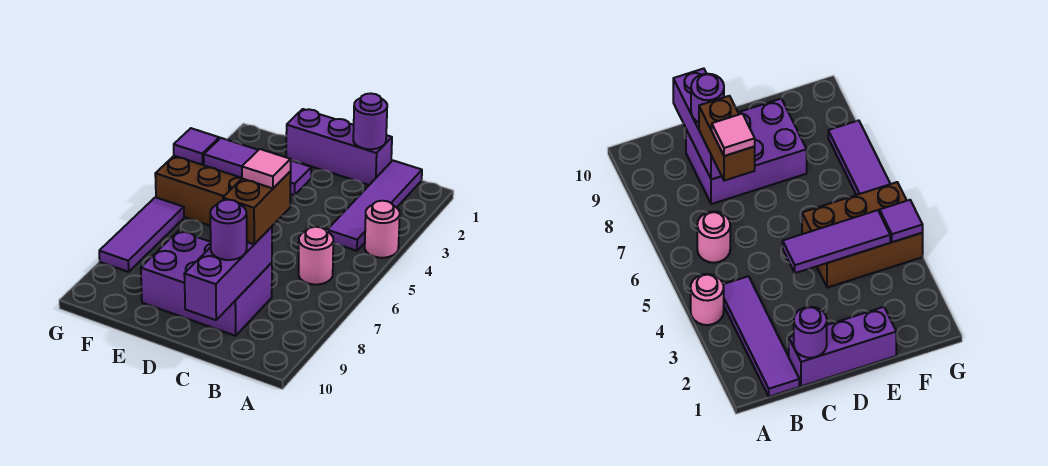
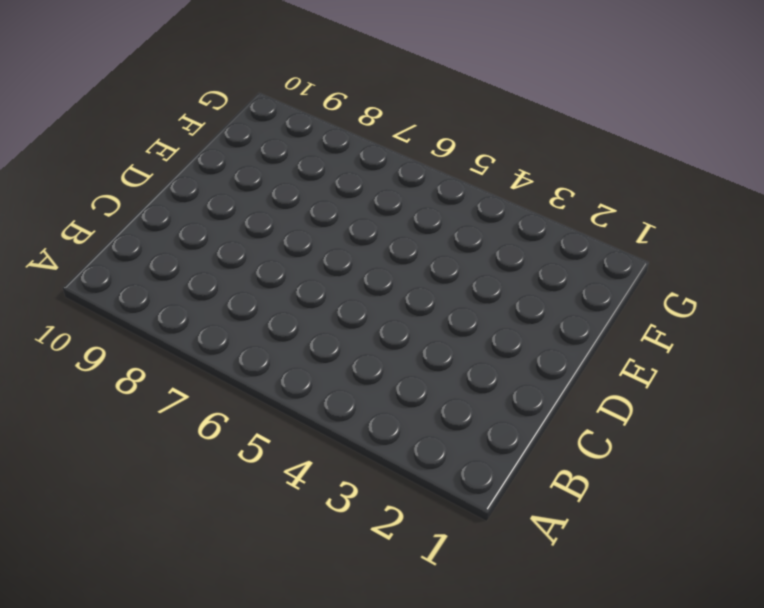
none -> pink round brick A4 level 1
none -> purple tile B1:B4 level 1
none -> pink round brick B6 level 1

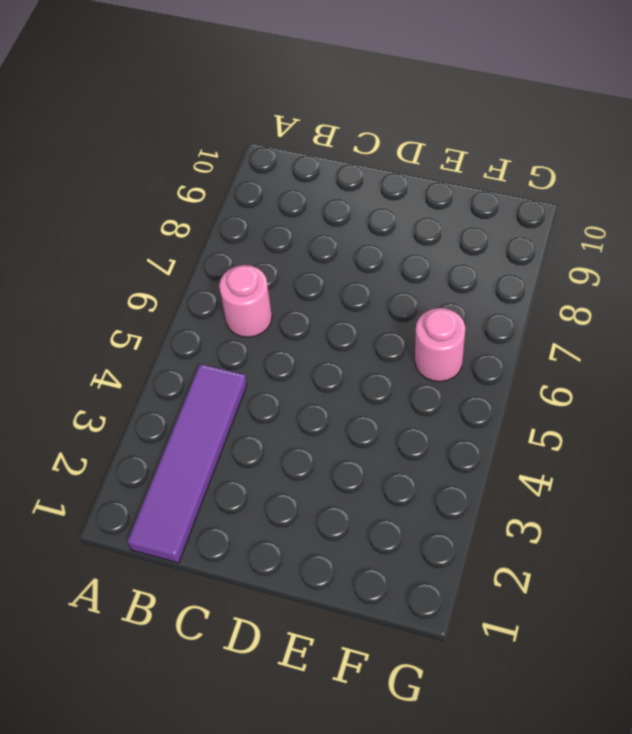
pink round brick F6 level 1 -> pink round brick A4 level 1
none -> purple brick C1:E1 level 1
none -> purple brick C8:E9 level 1
none -> brown brick E4:G5 level 1

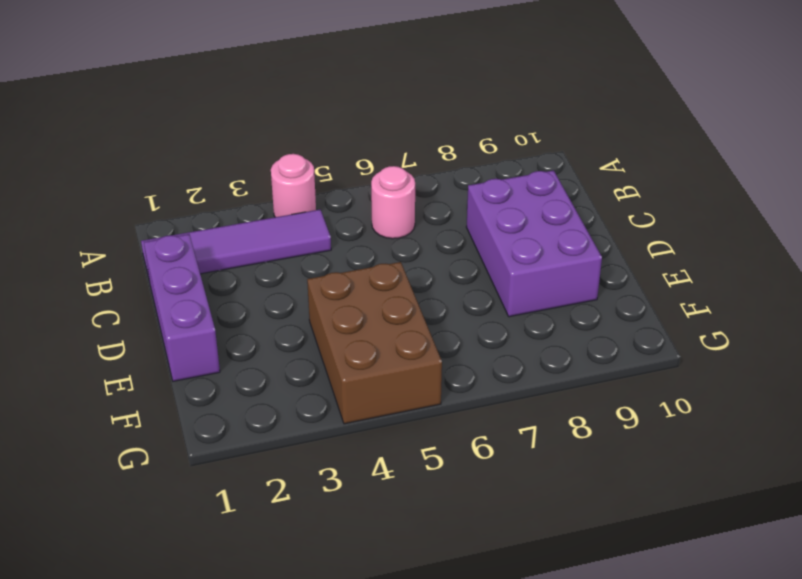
none -> purple tile G6:G8 level 1
none -> purple round brick C1 level 2
none -> purple brick C8:C10 level 2

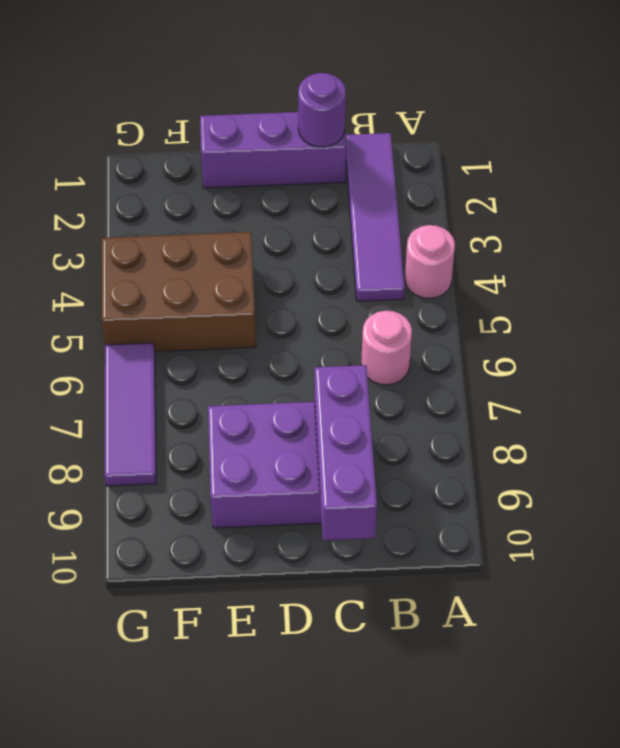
none -> purple tile D4:F4 level 2
none -> purple tile G4 level 2
none -> brown brick C7:C8 level 3

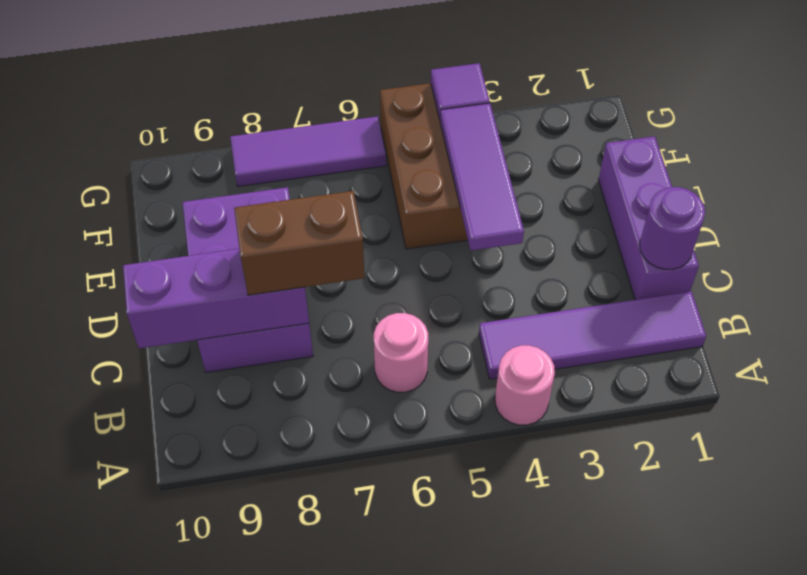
none -> purple round brick C9 level 3
none -> pink tile C7 level 4

